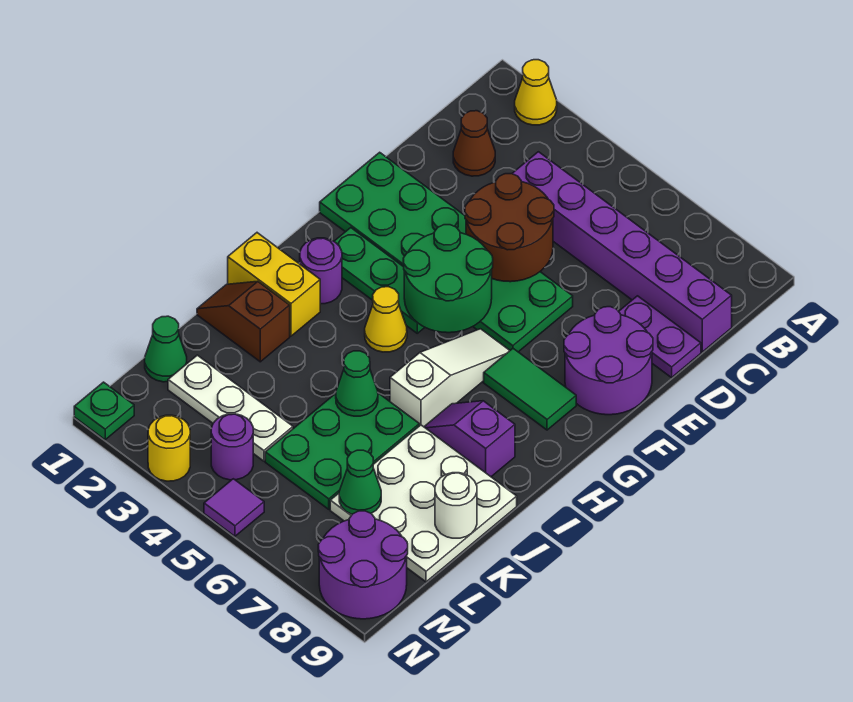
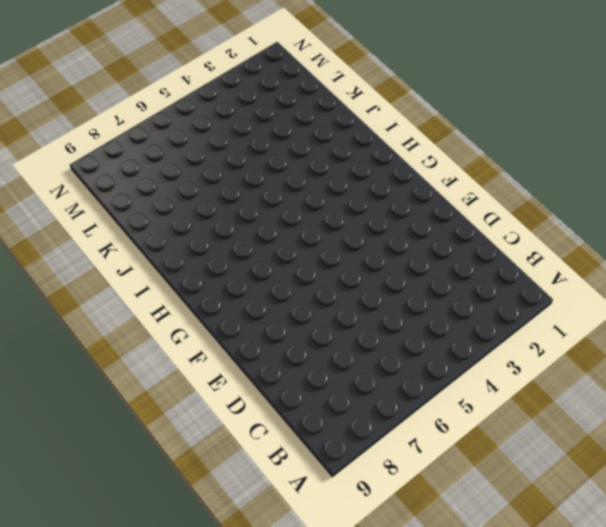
none -> yellow cone A2 level 1
none -> brown cone C2 level 1
none -> purple brick C4:C9 level 1

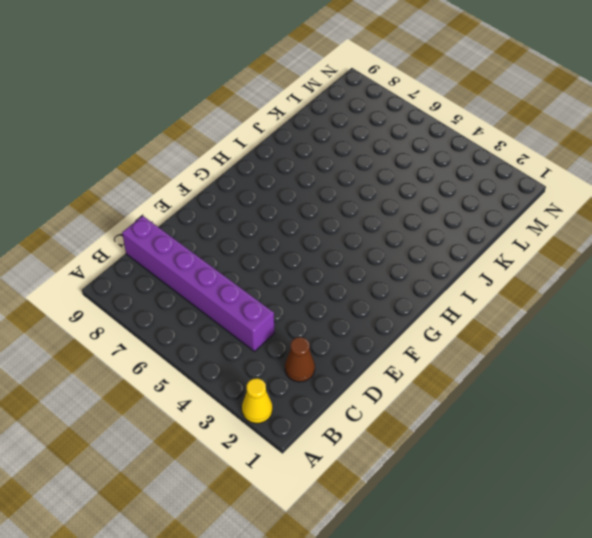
none -> purple plate D8:D9 level 1
none -> green plate E1:F6 level 1
none -> purple round brick E8:F9 level 1

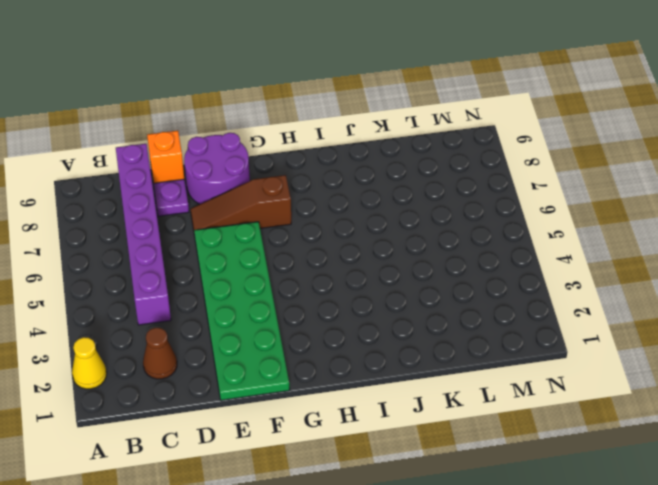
orange brick D9 level 2 -> none
brown slope E7:G7 level 1 top G -> green tile G7:G8 level 1
none -> green plate G2:G4 level 1
none -> white slope G6:I6 level 1 top I
none -> purple round brick H2 level 1

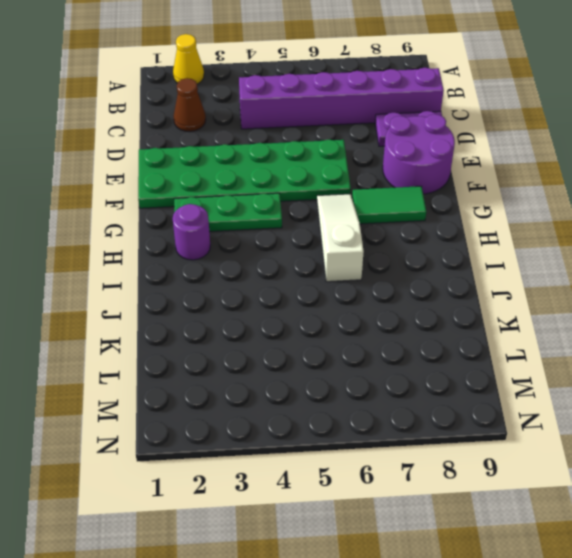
none -> yellow cone H4 level 1
none -> yellow brick I1:I2 level 1
none -> purple slope I7:I8 level 1 top 8

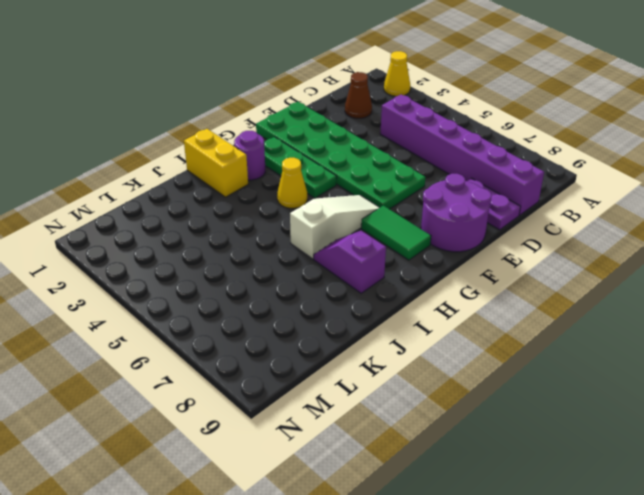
none -> brown slope J1:J2 level 1 top 2
none -> green plate J5:L6 level 1
none -> white plate J7:L9 level 1

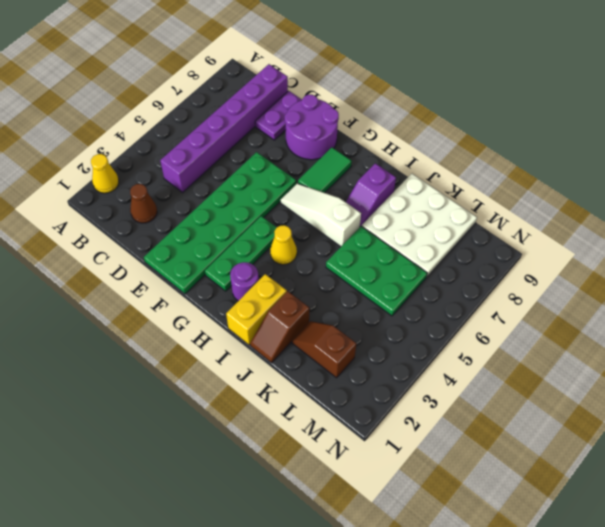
brown slope K2:L2 level 1 top L -> white plate L2:L4 level 1
none -> green cone L1 level 1
none -> purple round brick M4 level 1
none -> purple round brick M8:N9 level 1

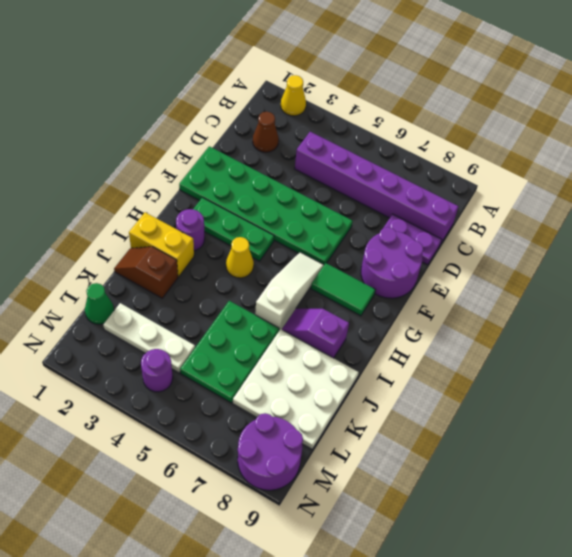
none -> green plate N1 level 1
none -> yellow round brick N3 level 1
none -> purple tile N5 level 1

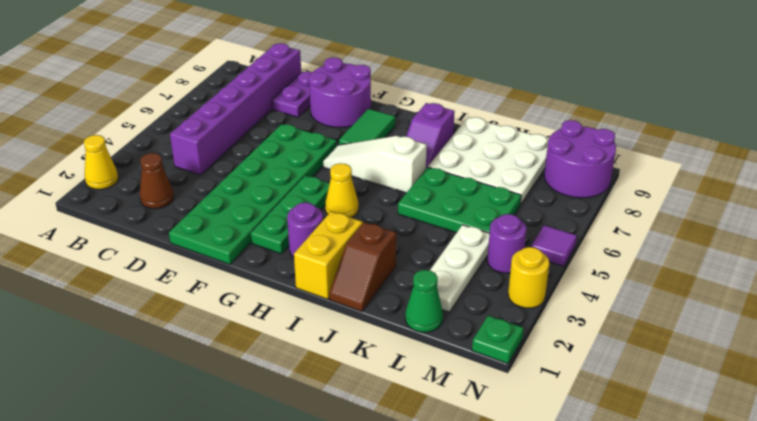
none -> brown round brick D4:E5 level 2
none -> green round brick F4:G5 level 2
none -> green cone J5 level 2

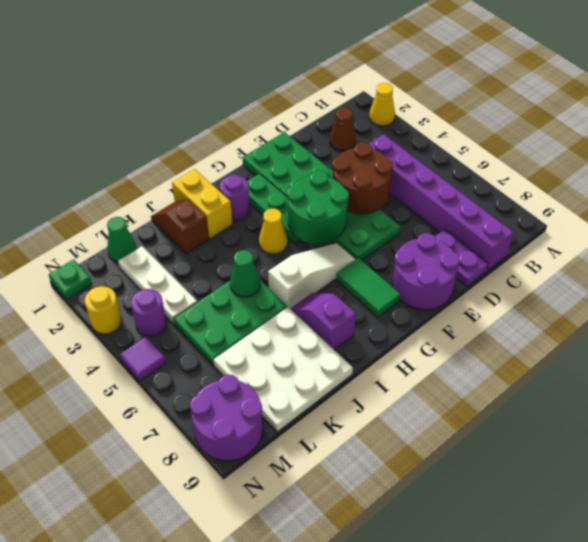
none -> white round brick K9 level 2
none -> green cone L7 level 2

